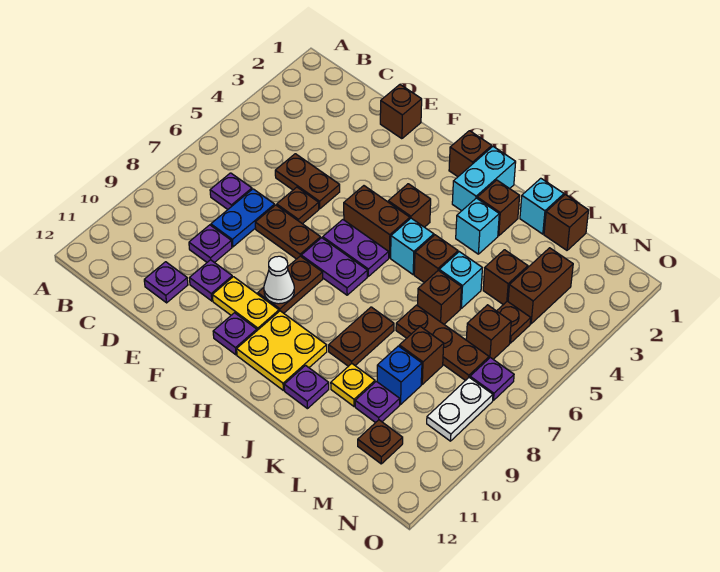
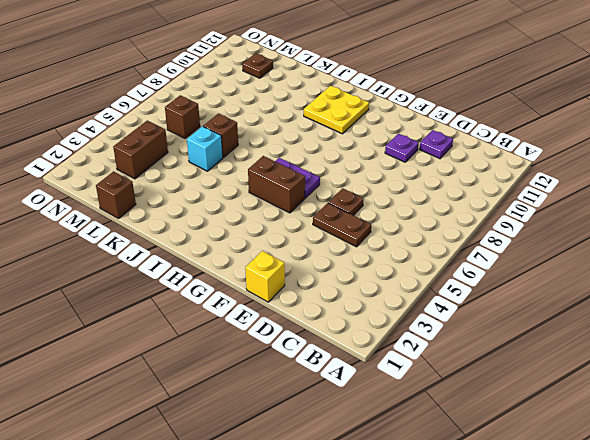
yellow brick E1 level 1 -> brown brick E1 level 1
none -> purple plate C7 level 1
none -> blue plate D7:D8 level 1
none -> purple plate D9 level 1
none -> brown plate E7:F7 level 1

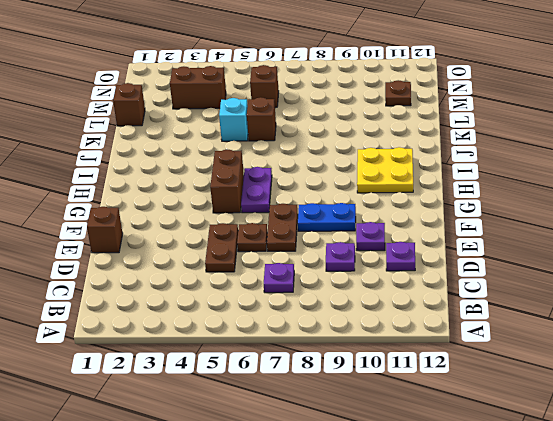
blue plate F8:F9 level 1 -> blue plate D7:D8 level 1
none -> yellow plate F10:G10 level 1
none -> purple plate G7:H7 level 1
none -> brown plate G8:G9 level 1
none -> purple plate G11 level 1

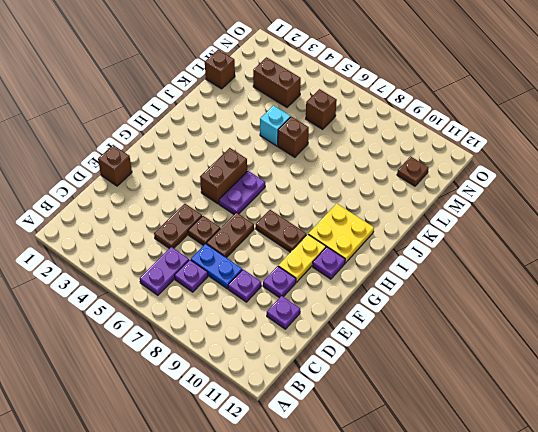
purple plate B6:C6 level 1 -> purple plate G7:H7 level 1
none -> brown brick H1 level 1
none -> brown brick H4 level 1
none -> cyan brick I1:I2 level 1
none -> cyan brick I5 level 1

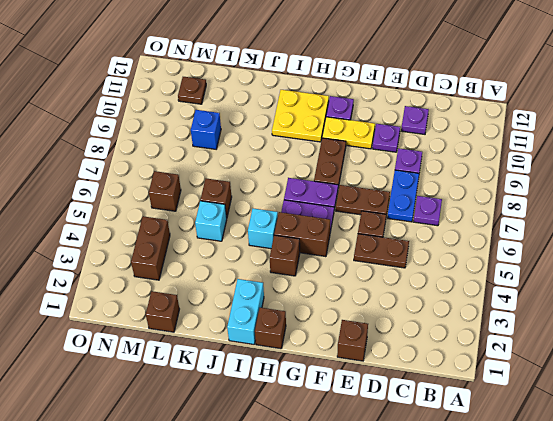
none -> brown brick J2 level 1
none -> cyan brick J3 level 1
none -> brown brick J5 level 1
none -> brown plate J8:J9 level 1

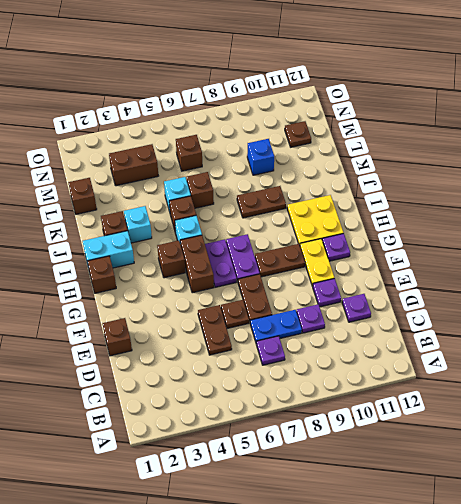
none -> purple plate J11 level 1
none -> cyan brick K1 level 1
none -> brown plate K7:M7 level 1
none -> yellow plate K10 level 1

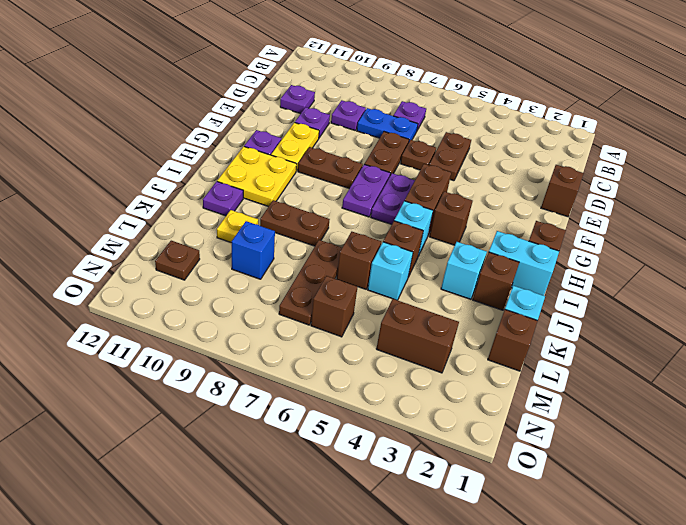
none -> brown brick L4 level 1
none -> brown brick L8 level 1
none -> purple plate L10 level 1
none -> brown plate M5 level 1

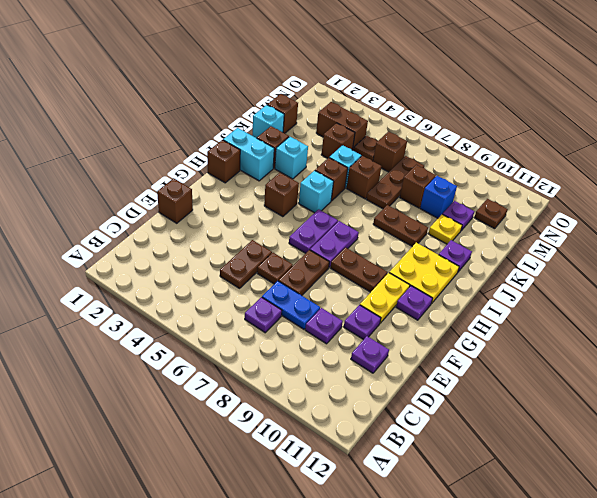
none -> brown brick G5:H5 level 1
none -> purple plate N7 level 1
none -> white plate N8:N9 level 1
none -> white cone G9 level 2

